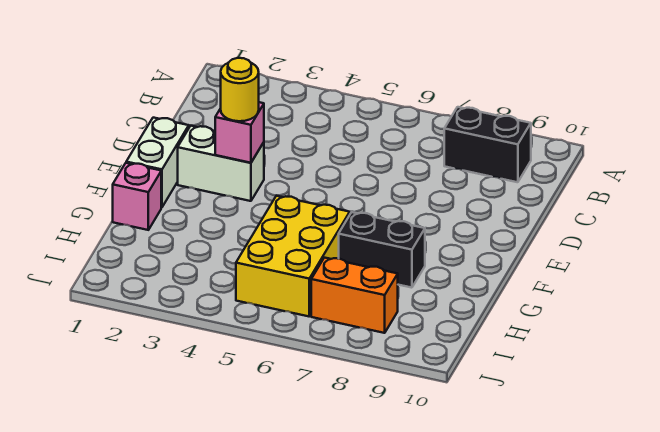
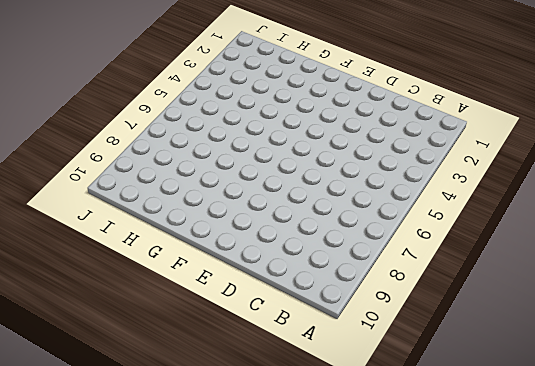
none -> black brick B8:B9 level 1
none -> white brick E1:F1 level 1

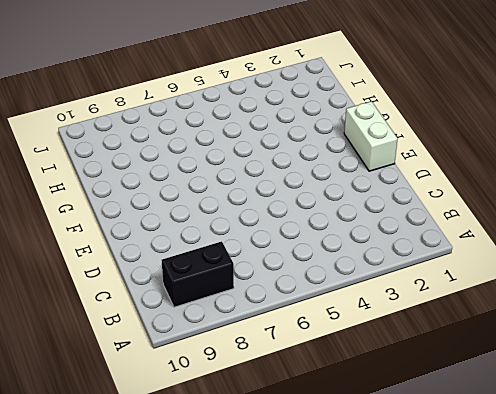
none -> white brick E2:E3 level 1
none -> pink brick G1 level 1

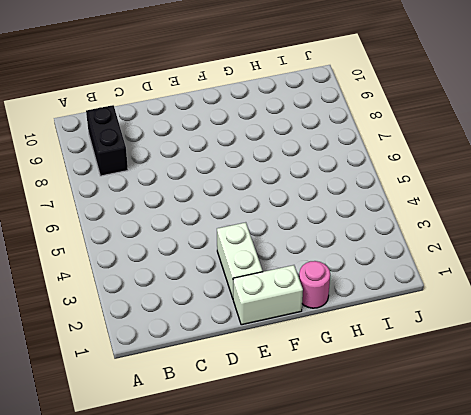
pink round brick G1 level 1 -> pink brick G1 level 1
none -> yellow brick G5:I6 level 1
none -> black brick G7:G8 level 1

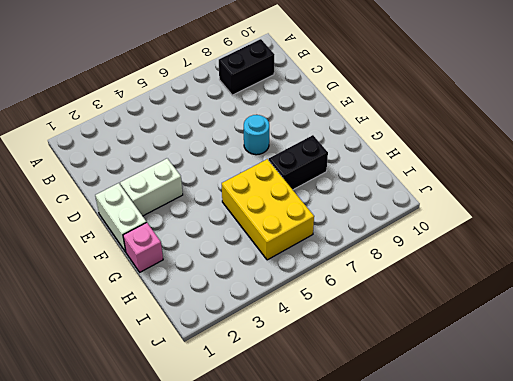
cyan round brick E7 level 1 -> none
none -> orange brick I7:I8 level 1
none -> pink brick E3 level 2

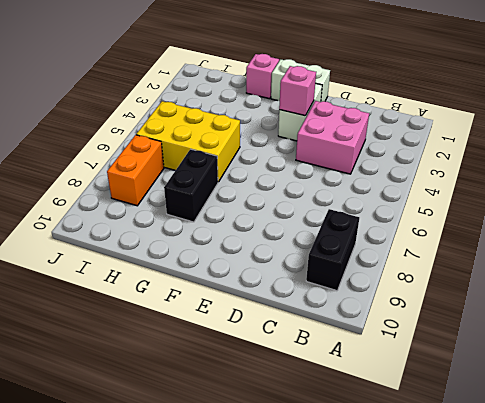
pink brick C3:D4 level 1 -> none
none -> yellow round brick E3 level 3

